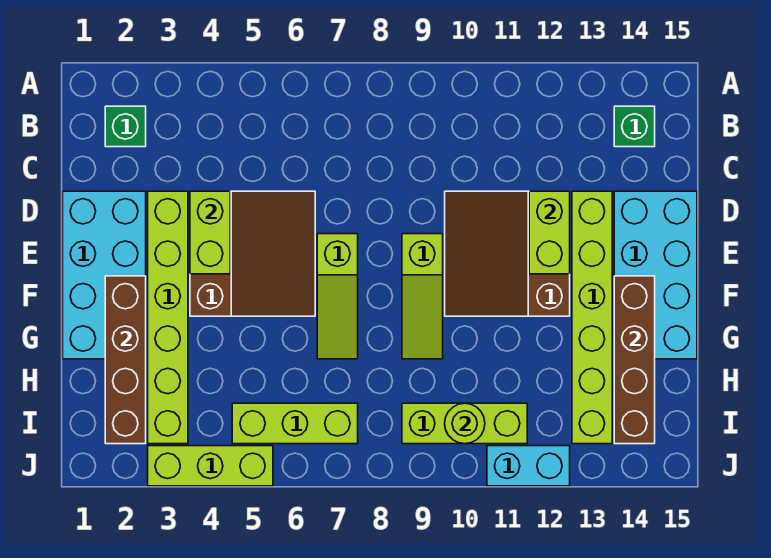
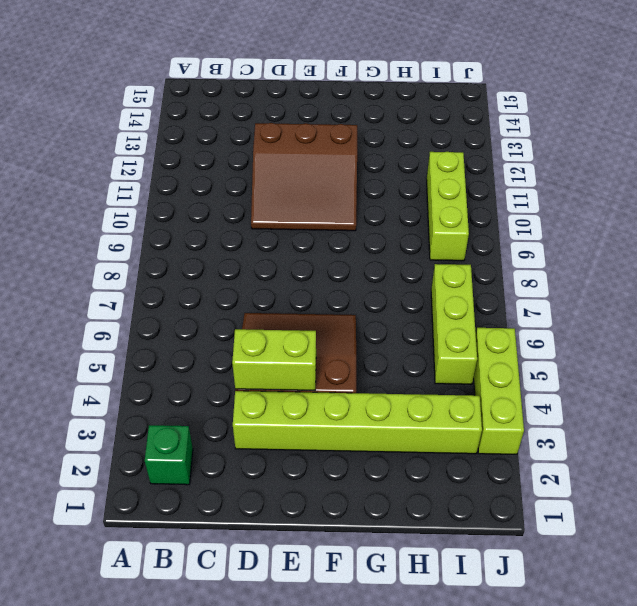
none -> green brick B14 level 1
none -> cyan brick D1:G2 level 1
none -> lime brick D13:I13 level 1

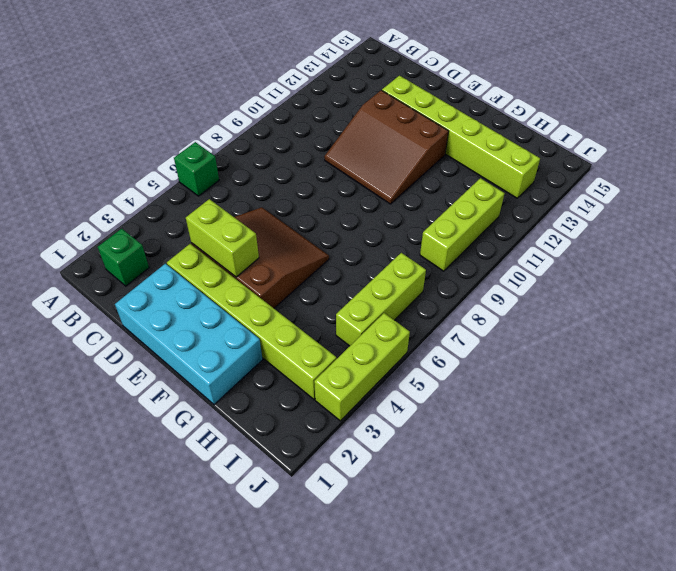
green brick A6 level 1 -> green brick B14 level 1
none -> cyan brick D14:G15 level 1
none -> lime slope E7:G7 level 1 top E
none -> lime slope E9:G9 level 1 top E

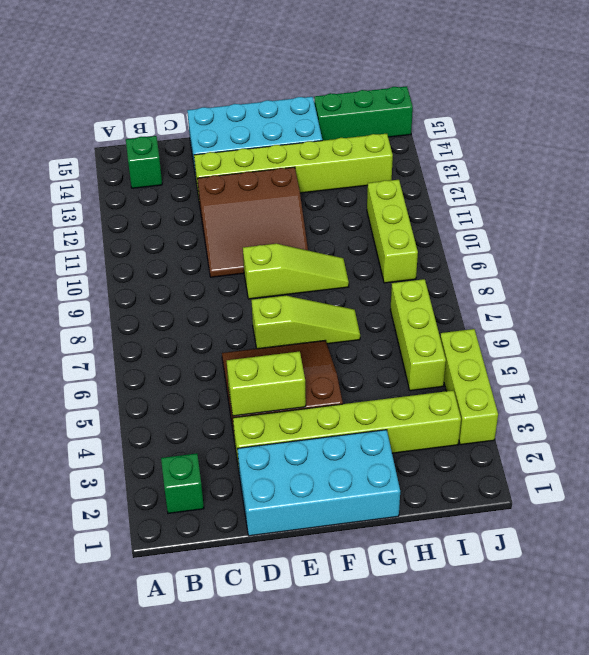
green brick H15:J15 level 1 -> none
none -> cyan brick J11:J12 level 1
none -> lime brick D12:E12 level 2
none -> brown brick F2:I2 level 2

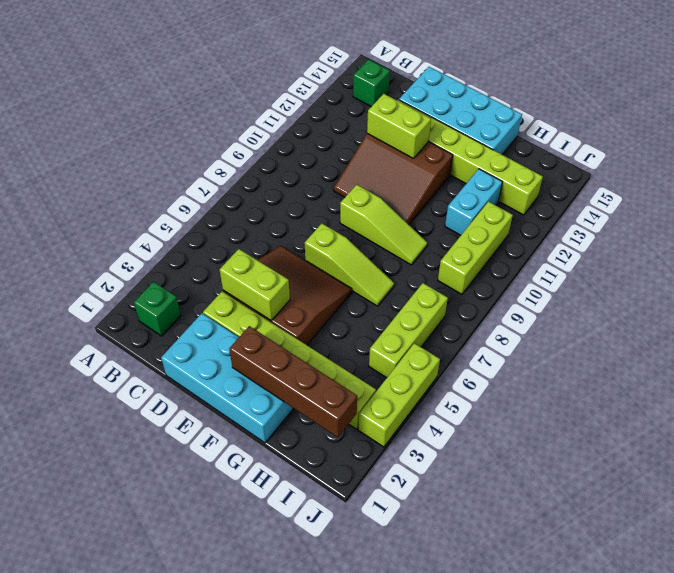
cyan brick H11:H12 level 1 -> cyan brick J11:J12 level 1
none -> brown brick F14:I14 level 2
none -> lime round brick I10 level 2

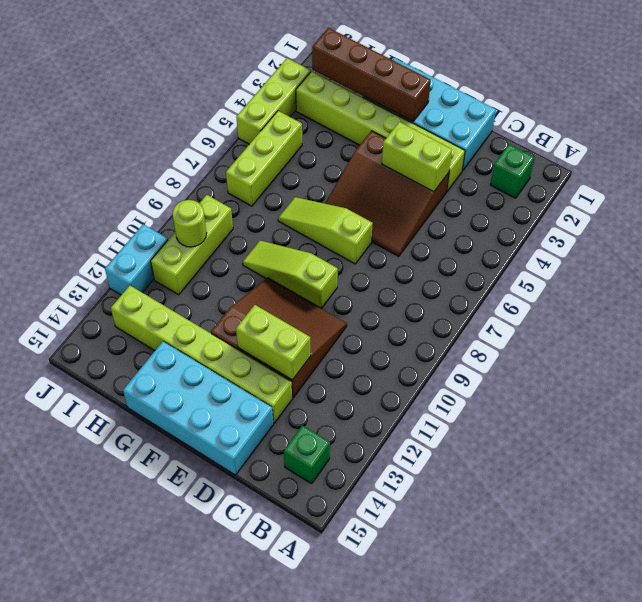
none -> brown brick F14:I14 level 2

